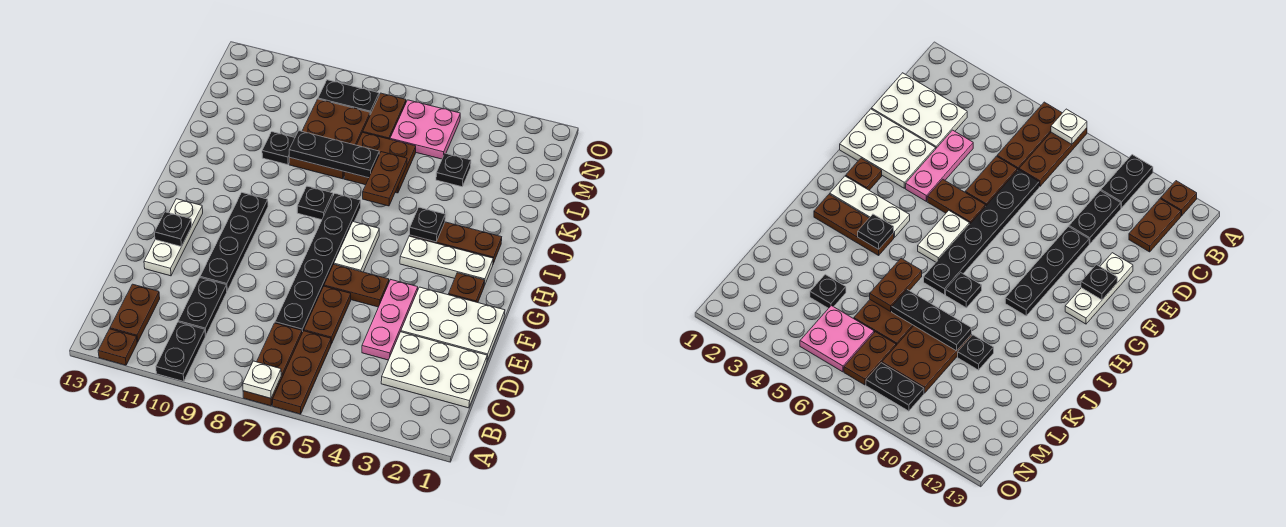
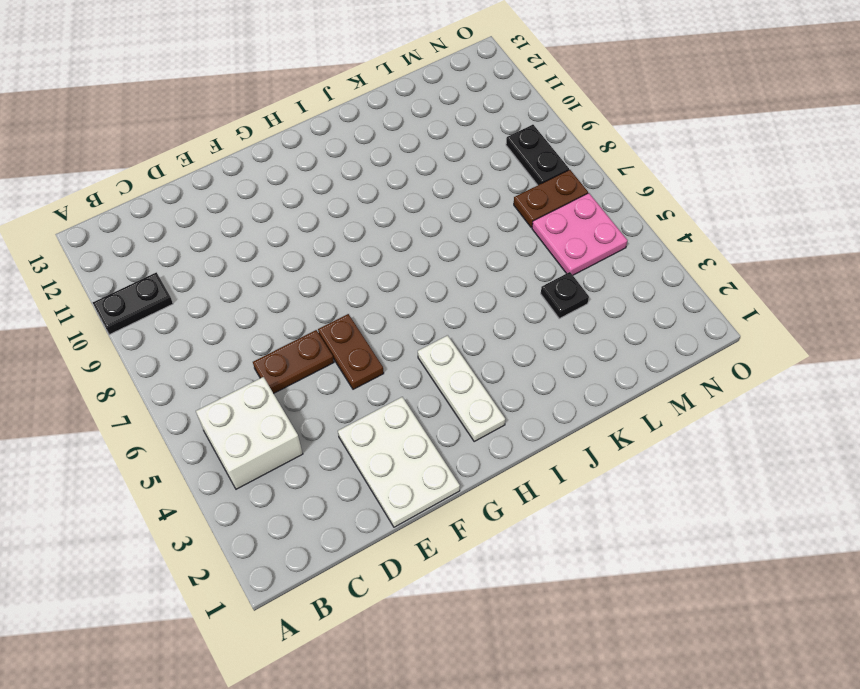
white brick B4:C5 level 1 -> none
none -> brown plate A6:C6 level 1
none -> brown plate A7:C7 level 1
none -> brown plate A12 level 1
none -> brown plate B12:C12 level 1

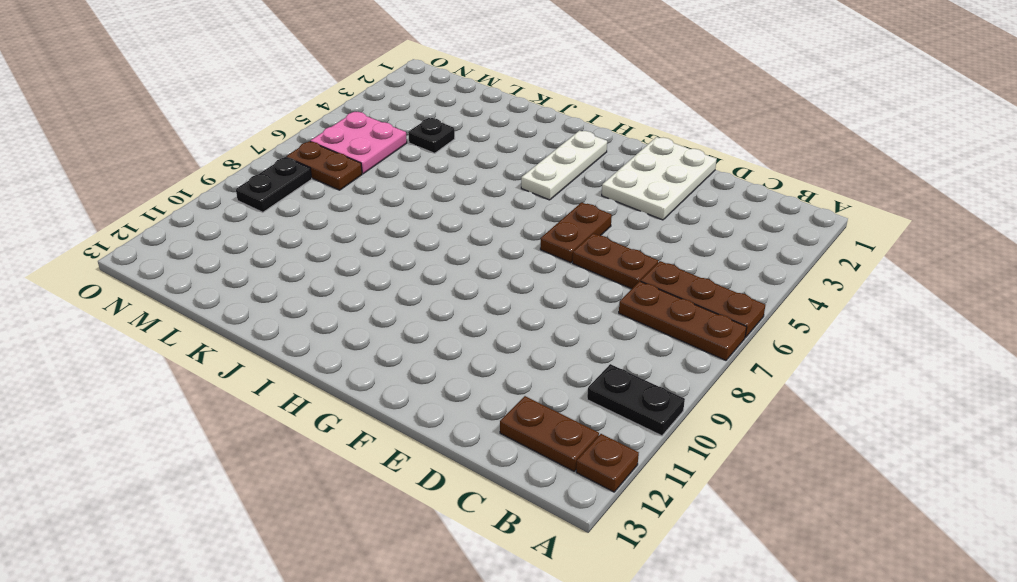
none -> white plate C1:D3 level 1
none -> black plate C10:D10 level 1
none -> pink plate D4:F4 level 1
none -> black plate D7:I7 level 1

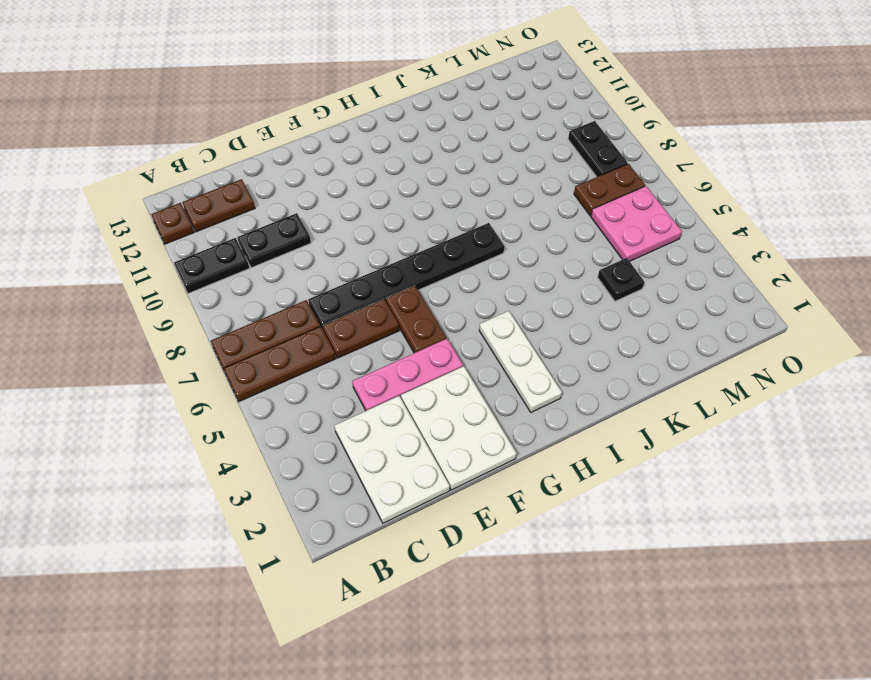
none -> black plate E10:H10 level 1
none -> white plate E12:G12 level 1
none -> brown plate G2 level 1
none -> white plate G6:H6 level 1

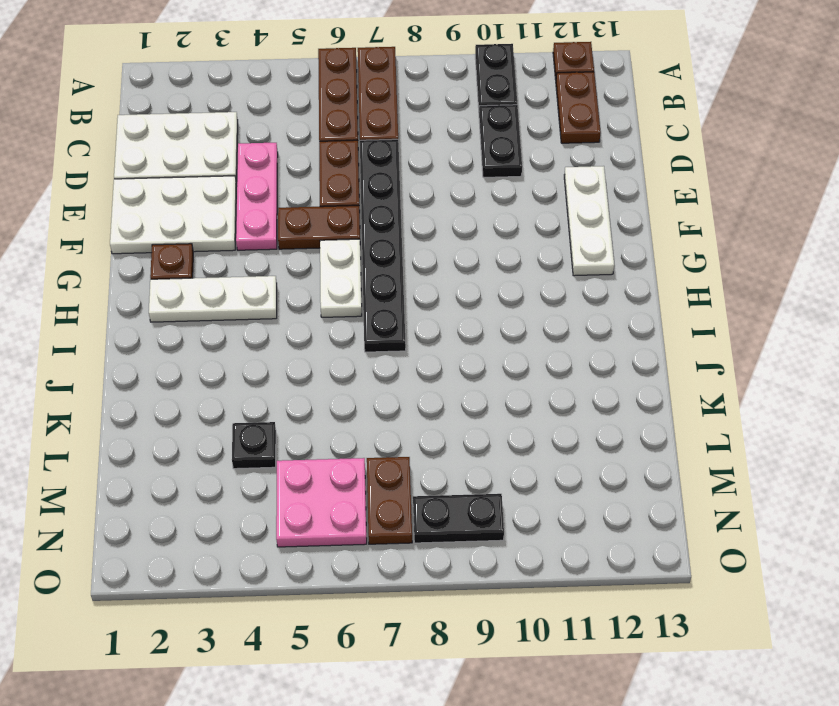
none -> black plate E10:H10 level 1
none -> brown plate I2:I4 level 1
none -> black plate I8 level 1
none -> brown plate K6:L7 level 1

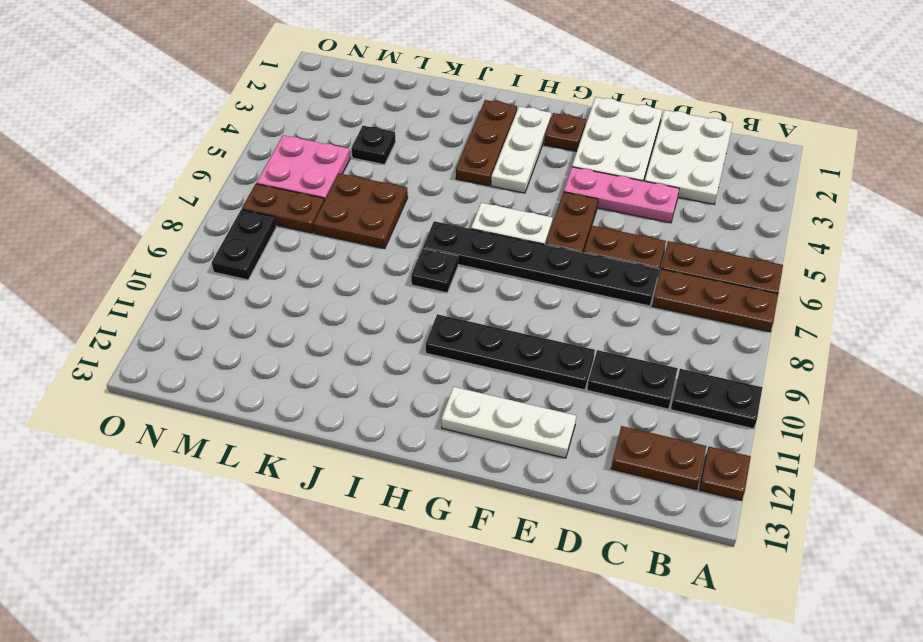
none -> brown plate K8:M9 level 1
none -> black plate K10 level 1
none -> white plate A7 level 2
none -> black plate F12 level 2

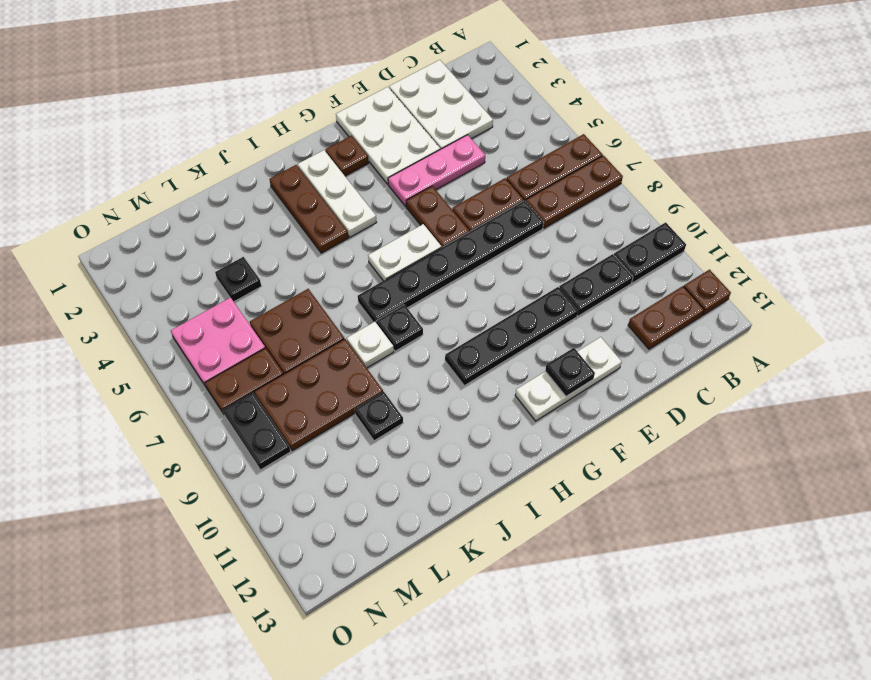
white plate J8 level 1 -> white plate A7 level 2
none -> black plate I4 level 2
none -> brown plate J6:K6 level 2
none -> black plate K7:K9 level 2

